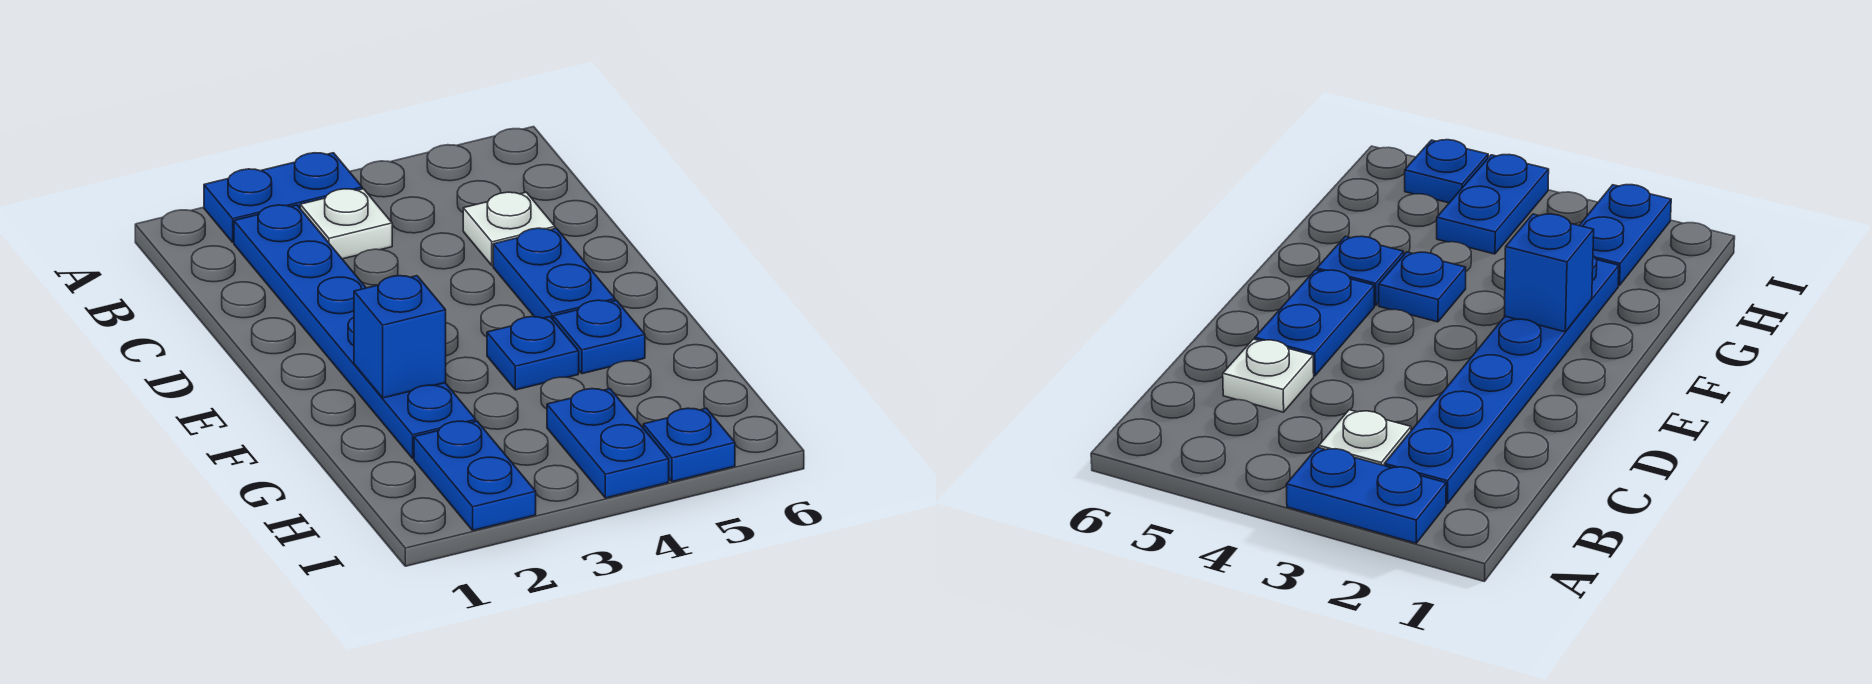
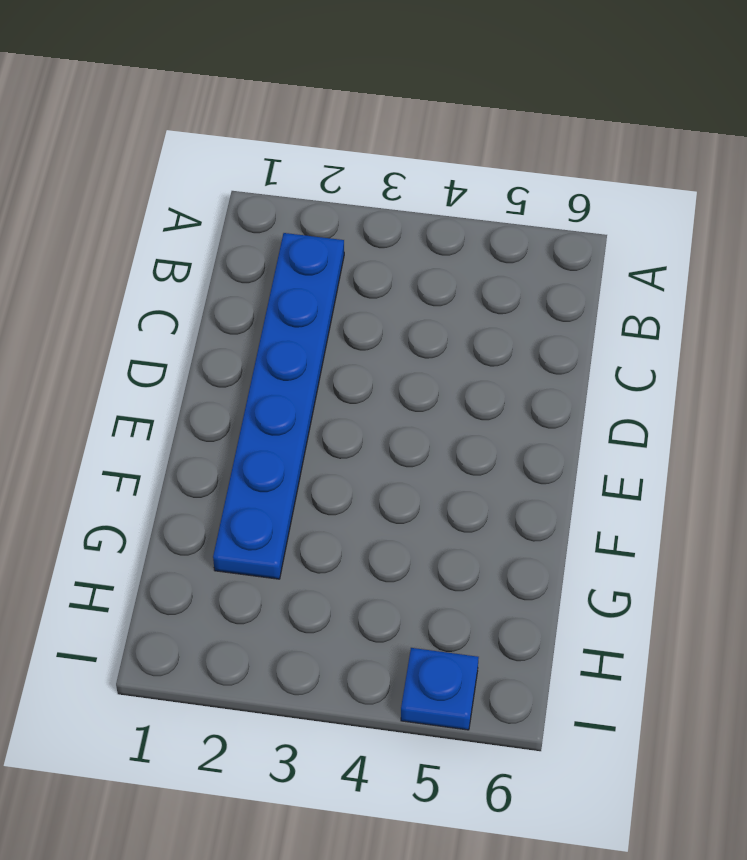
none -> blue plate A2:A3 level 1
none -> white plate B3 level 1

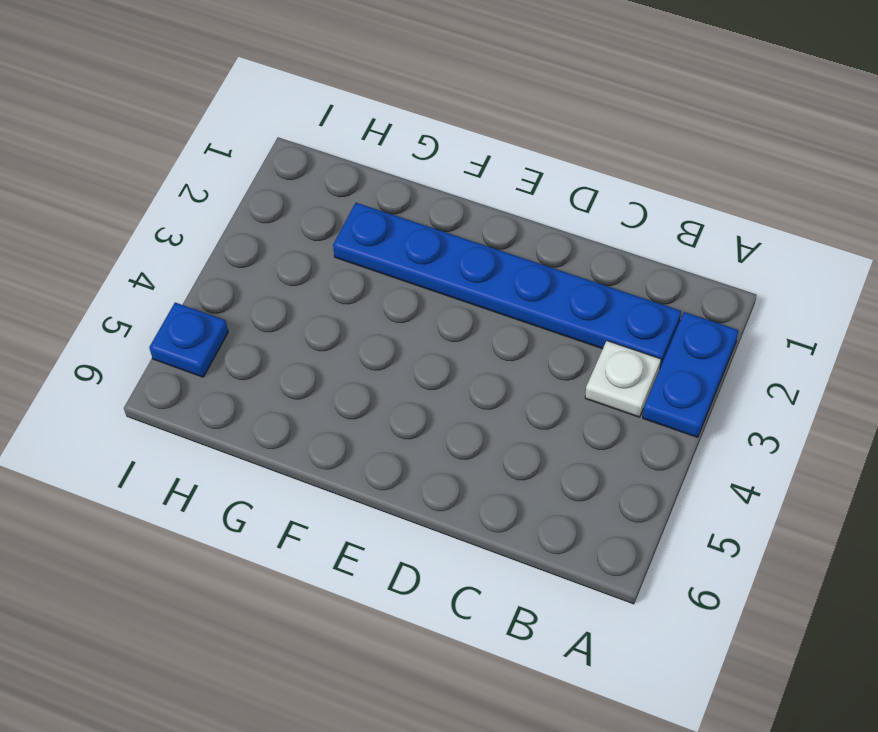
none -> white plate C5 level 1
none -> blue plate D5:E5 level 1

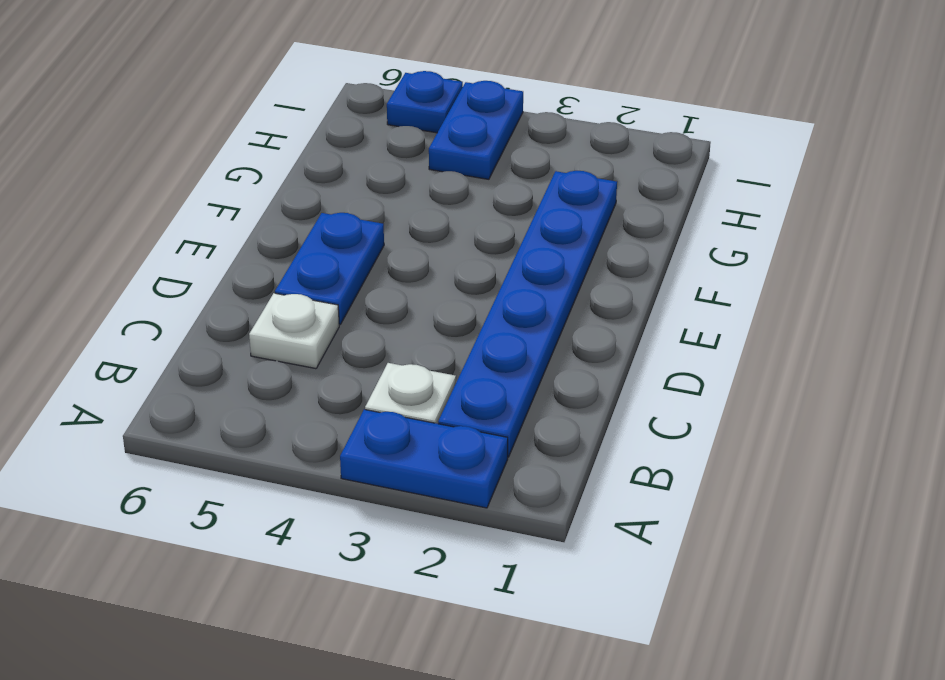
none -> blue plate F4 level 1
none -> blue plate F5 level 1

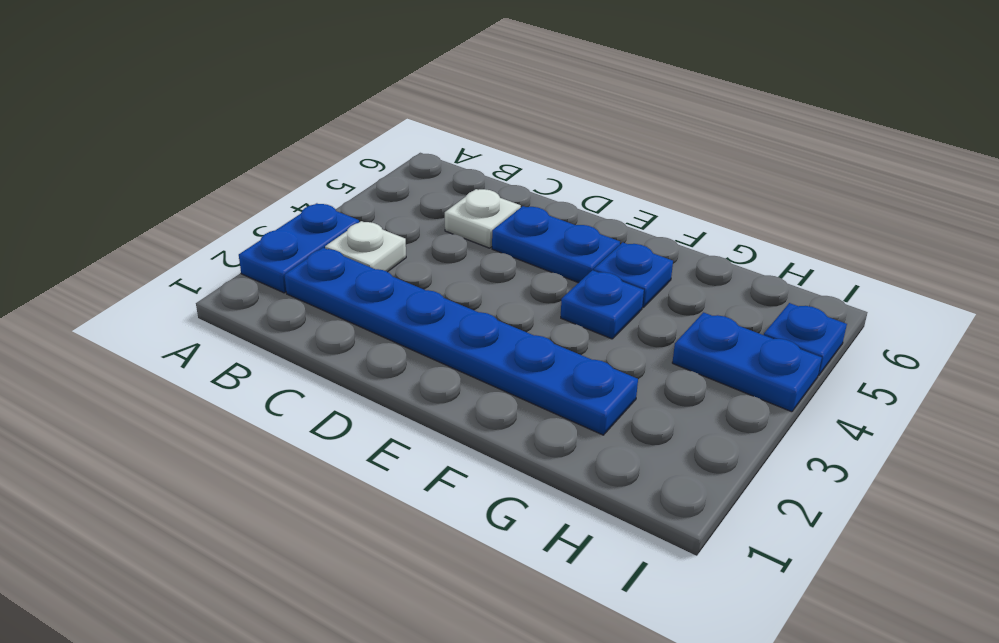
none -> blue plate H2:I2 level 1
none -> blue brick F2 level 2

